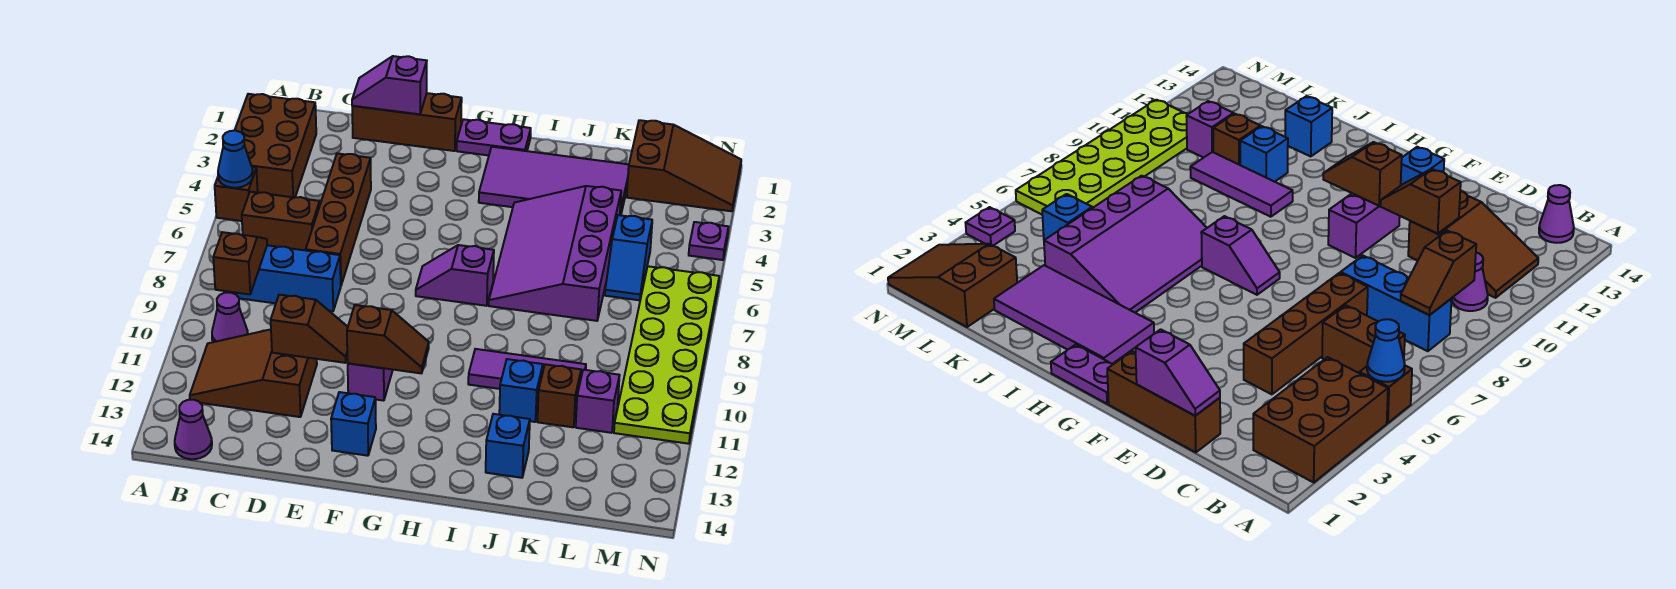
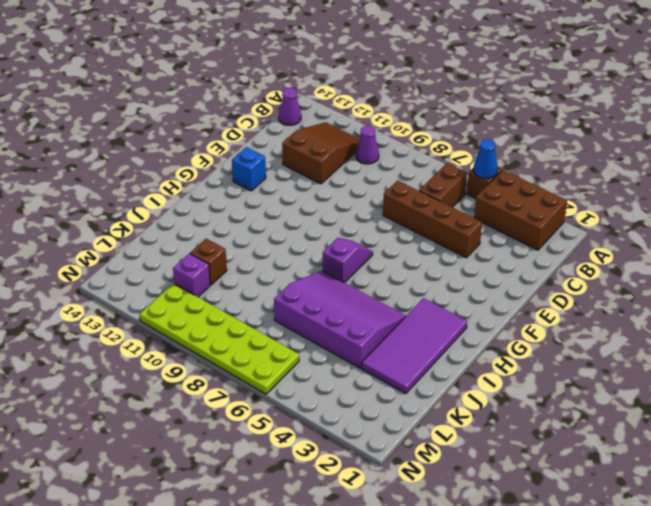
none -> blue brick B8:D8 level 1
none -> brown brick D1:F1 level 1
none -> purple brick F10:F11 level 1

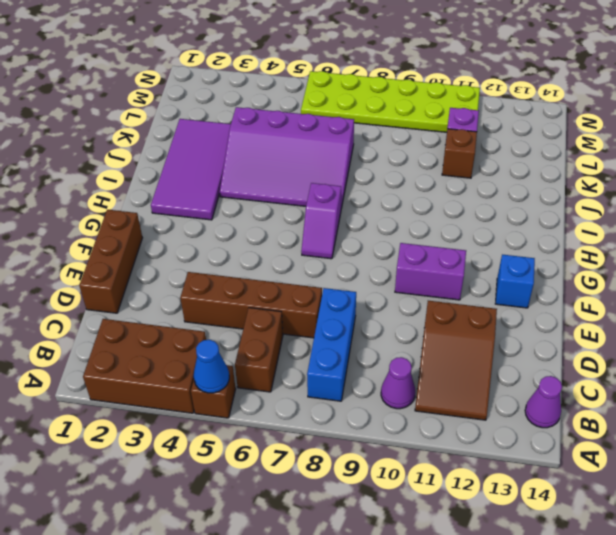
none -> purple plate G1:H1 level 1
none -> purple tile I10:K10 level 1
none -> blue brick J11 level 1

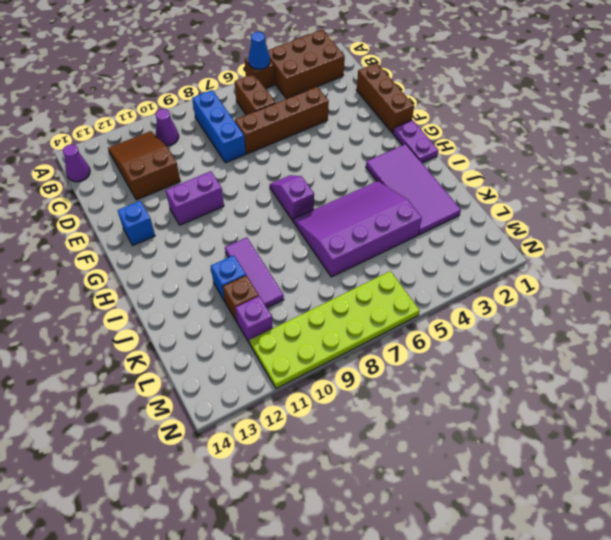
none -> blue brick J13 level 1
none -> brown slope L1:N2 level 1 top L
none -> blue slope L5:L6 level 1 top 5

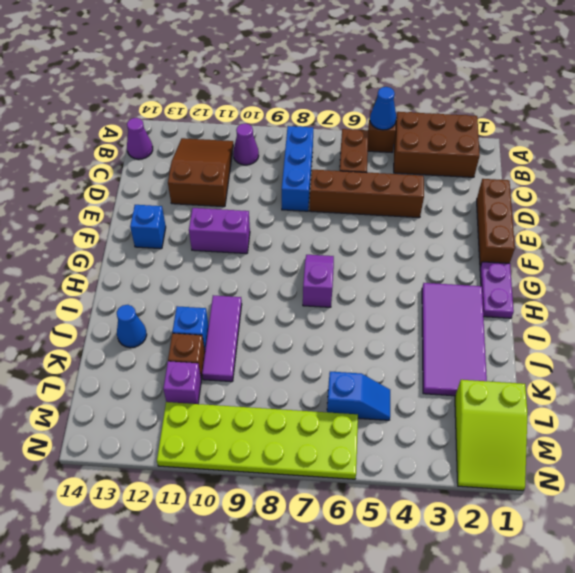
blue cone J13 level 1 -> blue brick J13 level 1
lime slope L1:N2 level 1 top L -> brown slope L1:N2 level 1 top L
blue slope L5:L6 level 1 top 6 -> blue slope L5:L6 level 1 top 5
none -> purple slope I4:K7 level 1 top K
none -> purple plate N4 level 1
none -> brown slope B8:B9 level 2 top 9

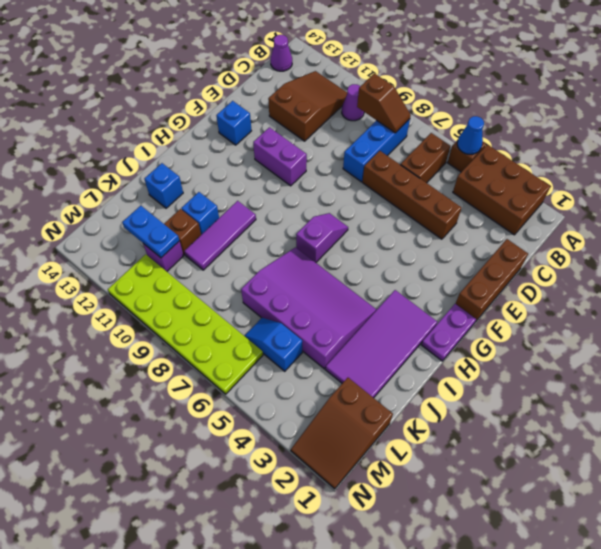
blue plate L11:L12 level 2 -> none
none -> purple plate N4 level 1
none -> purple slope D1:E1 level 2 top E
none -> brown slope D11:E11 level 2 top D

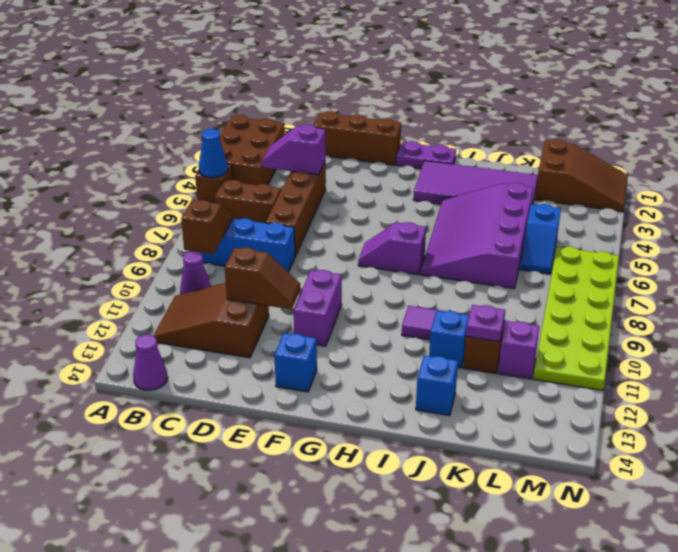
purple slope C4:D4 level 2 top D -> purple slope D1:E1 level 2 top E
purple plate K11 level 2 -> purple plate N4 level 1
none -> brown slope F11:G11 level 2 top F

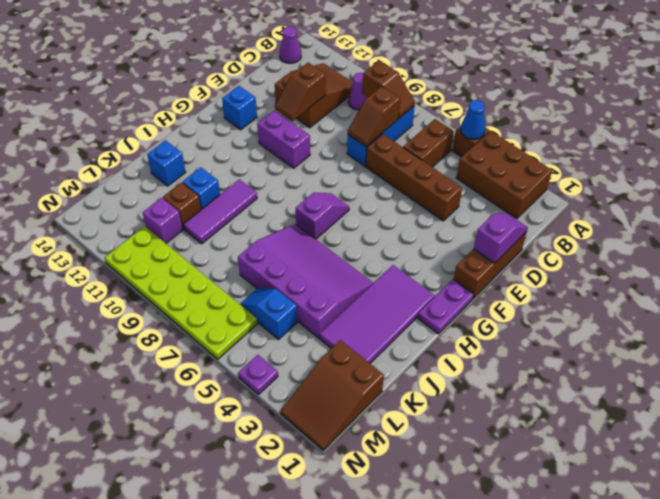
brown slope C8:D8 level 2 top C -> brown slope F11:G11 level 2 top F

